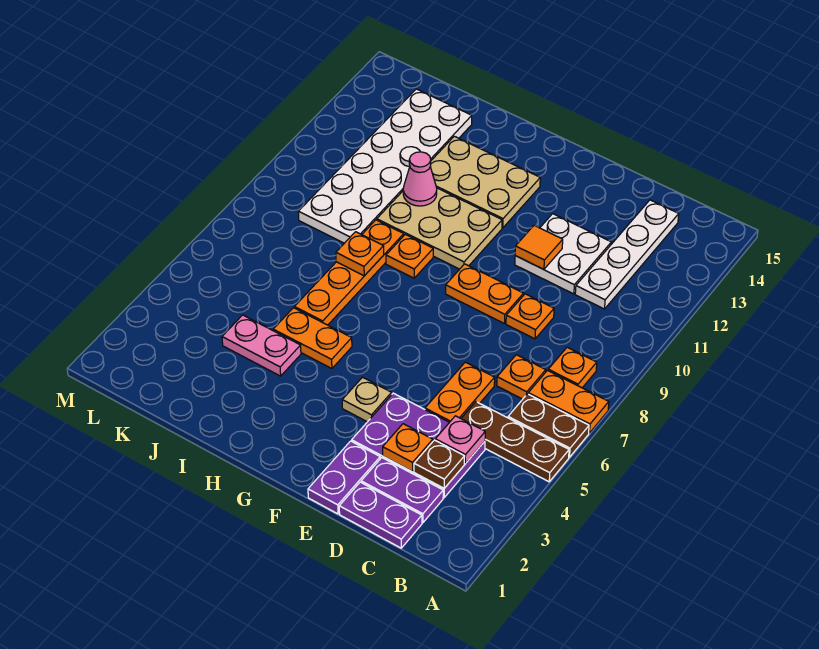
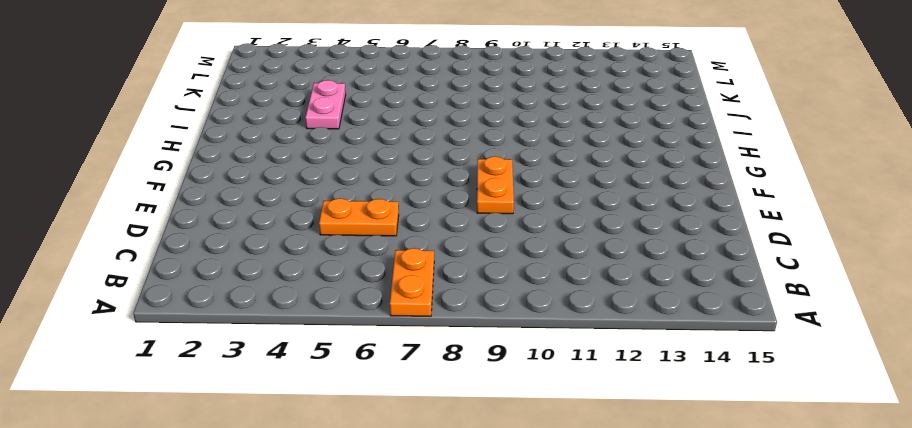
none -> brown plate A5:C5 level 1
none -> brown plate A6:B6 level 1
none -> orange plate B8 level 1

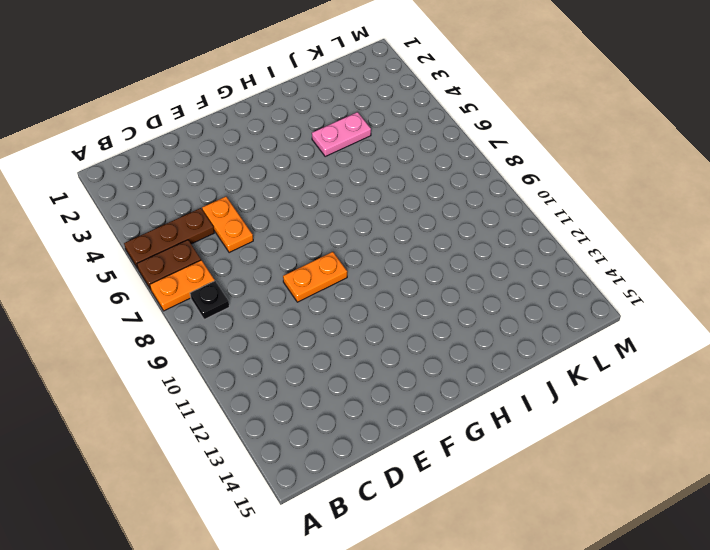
black plate B8 level 1 -> orange plate B8 level 1
none -> purple plate C1:D1 level 1
none -> purple plate C2:D2 level 1
none -> purple plate C3:E4 level 1

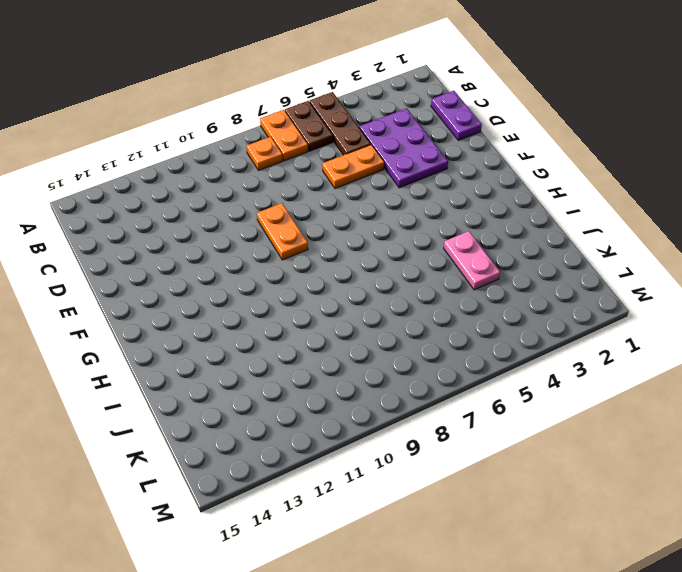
none -> purple plate C2:D2 level 1
none -> orange plate C7 level 1
none -> white plate C11:C14 level 1

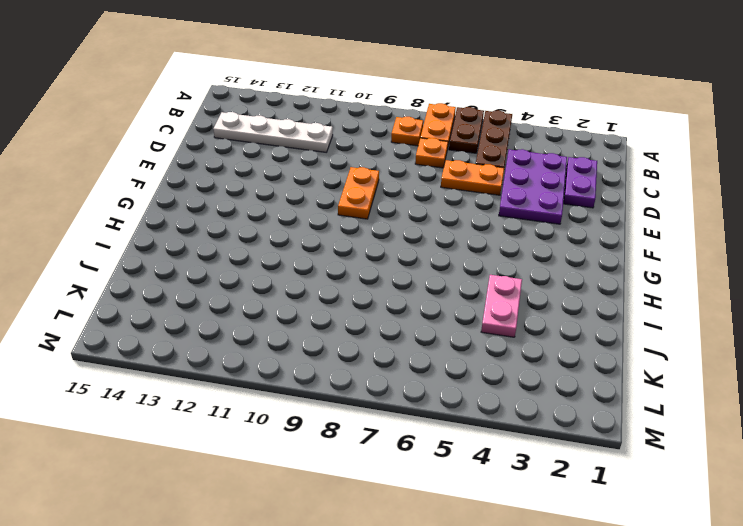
none -> purple plate C1:D1 level 1
none -> orange plate D9 level 1
none -> white plate D11:E12 level 1

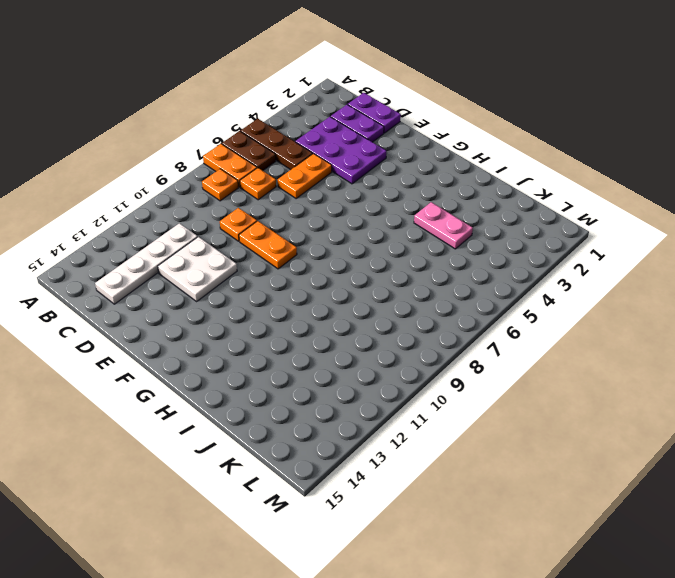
none -> purple plate E1:E2 level 1
none -> tan plate F4 level 1
none -> tan plate G10:I11 level 1

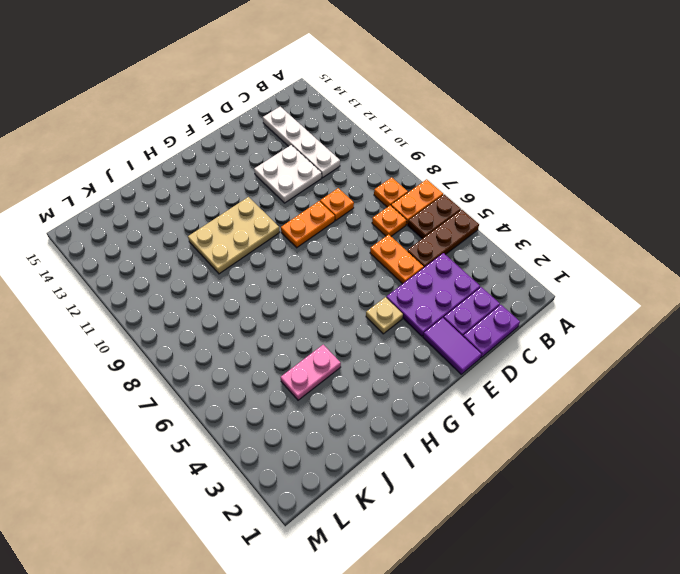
purple tile E1:E2 level 1 -> purple plate E1:E2 level 1
none -> tan plate G12:I13 level 1
none -> orange plate H5:I5 level 1
none -> orange plate H9 level 1

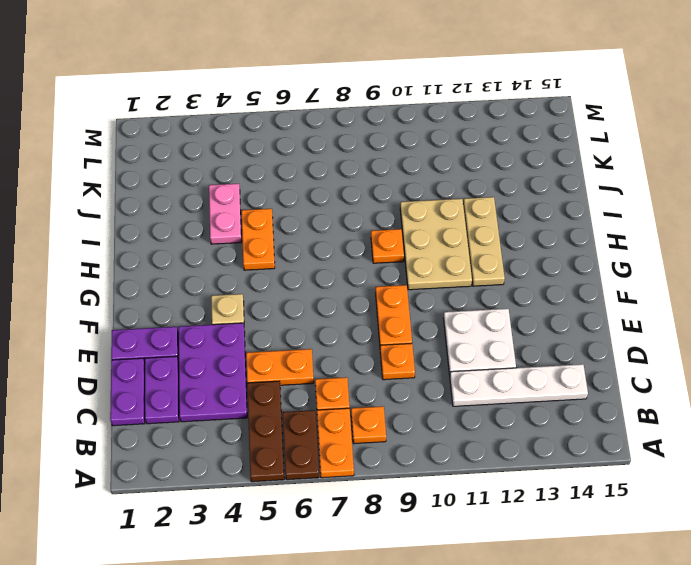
tan plate G12:I12 level 1 -> tan plate G12:I13 level 1
none -> orange plate I6:I9 level 1
none -> white plate J9:K14 level 1
none -> brown plate C3 level 2

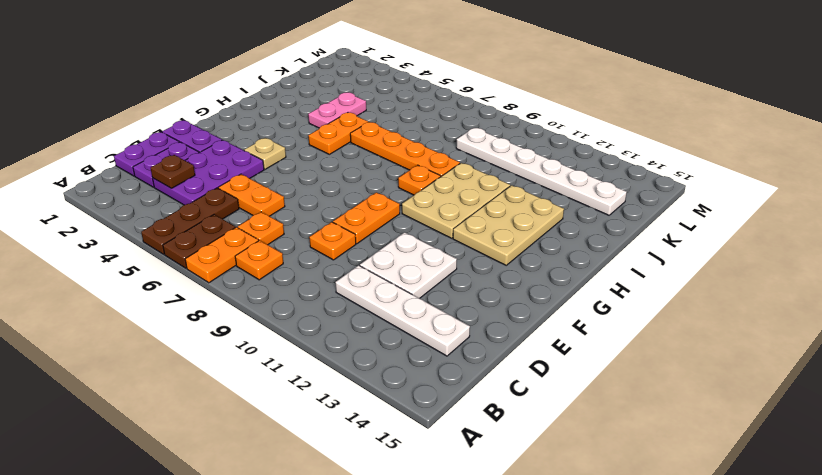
white plate K9:K14 level 1 -> white plate J9:K14 level 1
none -> pink plate C4 level 2
none -> orange plate D3 level 2
none -> orange tile E11 level 2

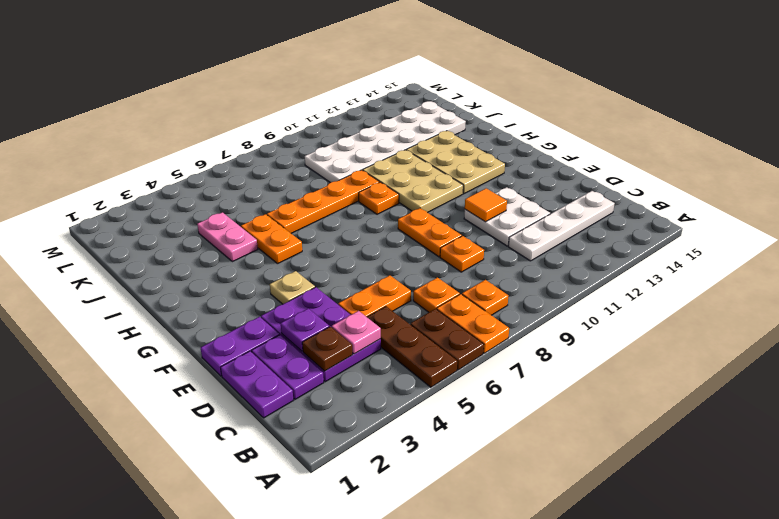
purple plate D3 level 2 -> orange plate D3 level 2
none -> orange plate I8 level 2
none -> pink cone I11 level 2

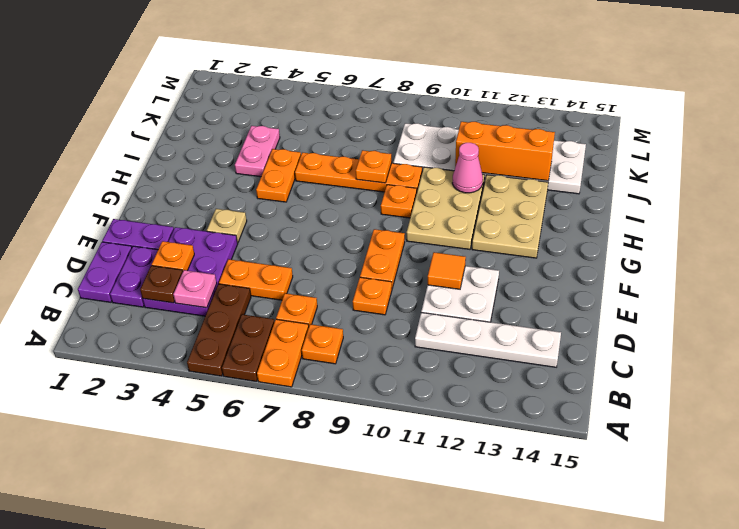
orange brick J11:J13 level 2 -> none

